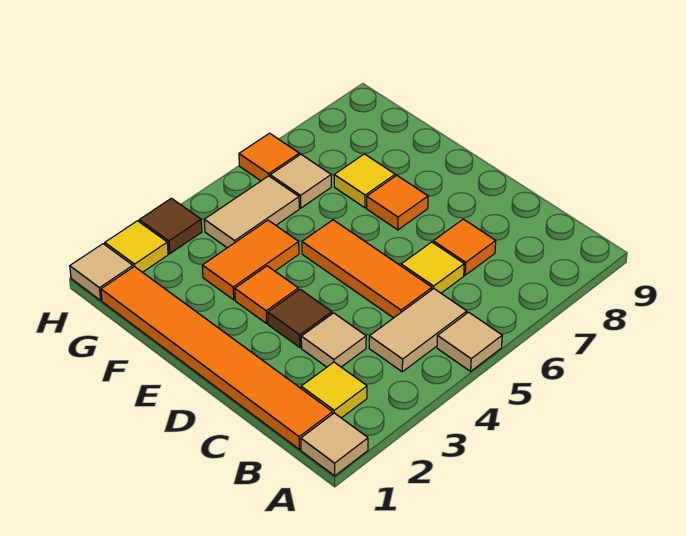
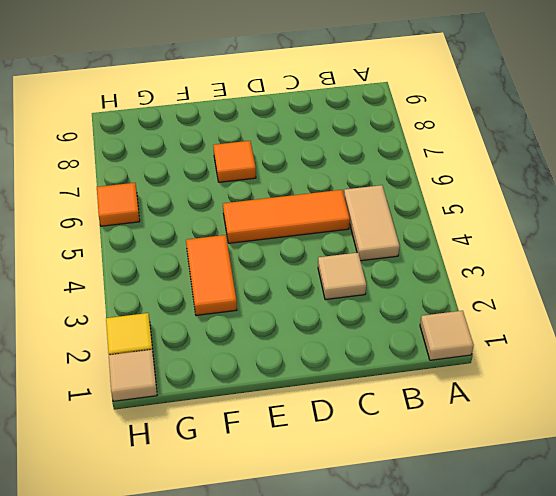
none -> tan tile A5 level 1
none -> orange tile B1:G1 level 1
none -> yellow tile B2 level 1

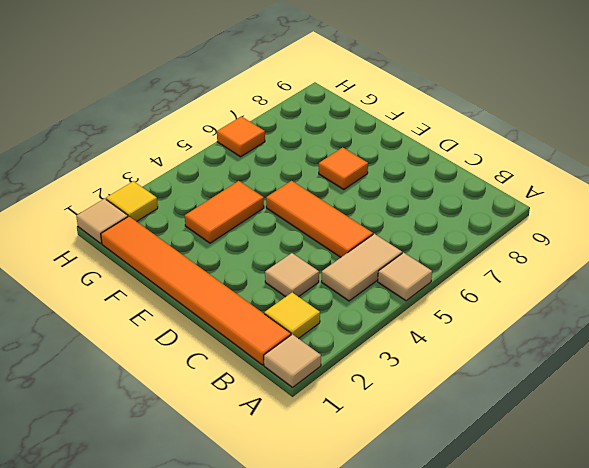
none -> yellow tile C6 level 1
none -> orange tile C7 level 1
none -> brown tile D3 level 1

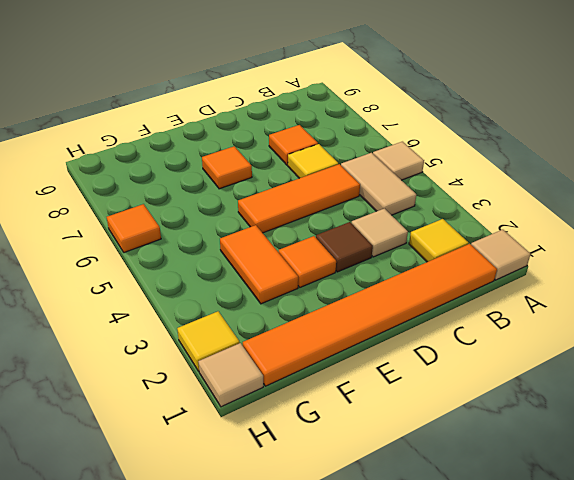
none -> yellow tile F7 level 1
none -> tan tile G4:G5 level 1
none -> tan tile G6 level 1

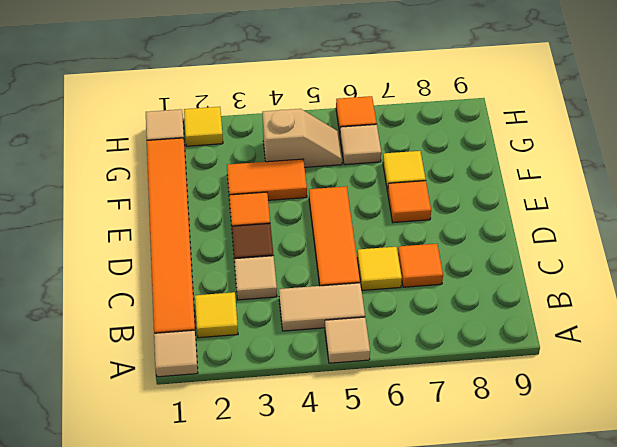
tan slope G4:G5 level 1 top 4 -> tan tile G4:G5 level 1
none -> brown tile H3 level 1

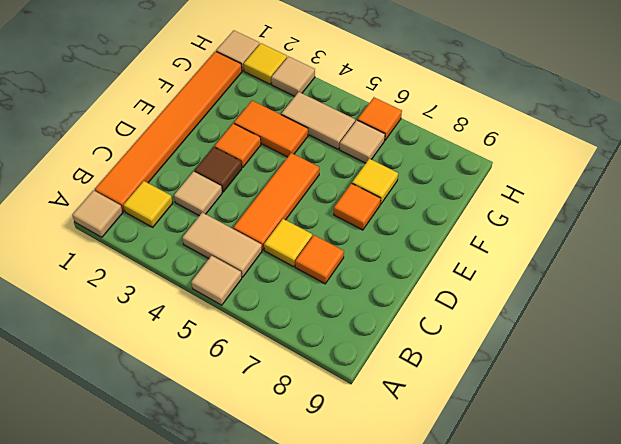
tan tile H3 level 1 -> brown tile H3 level 1

